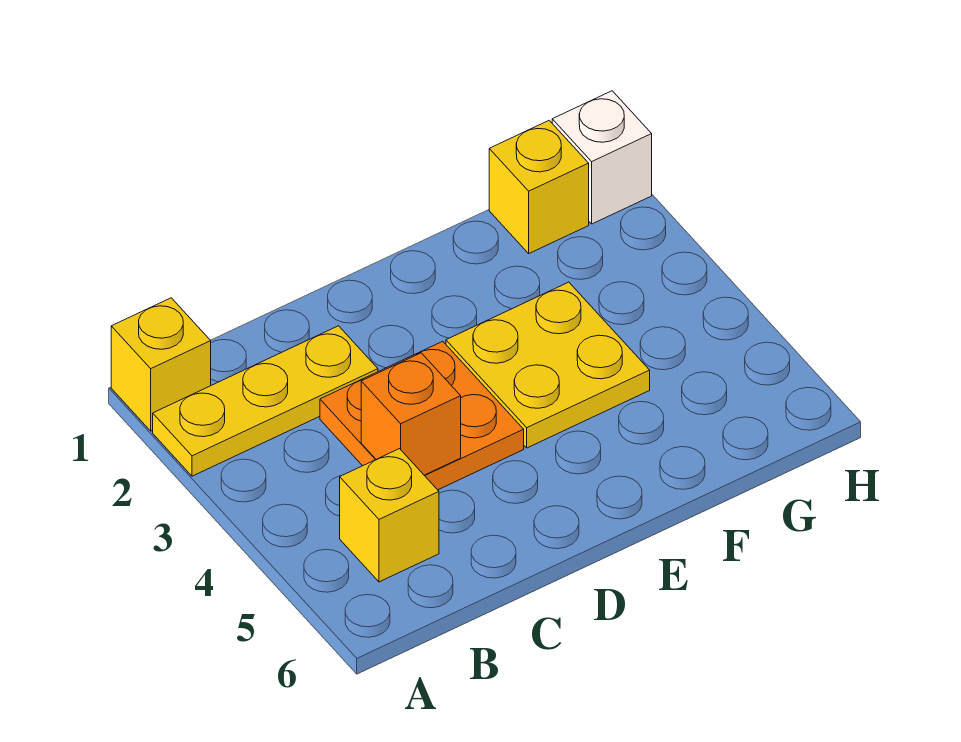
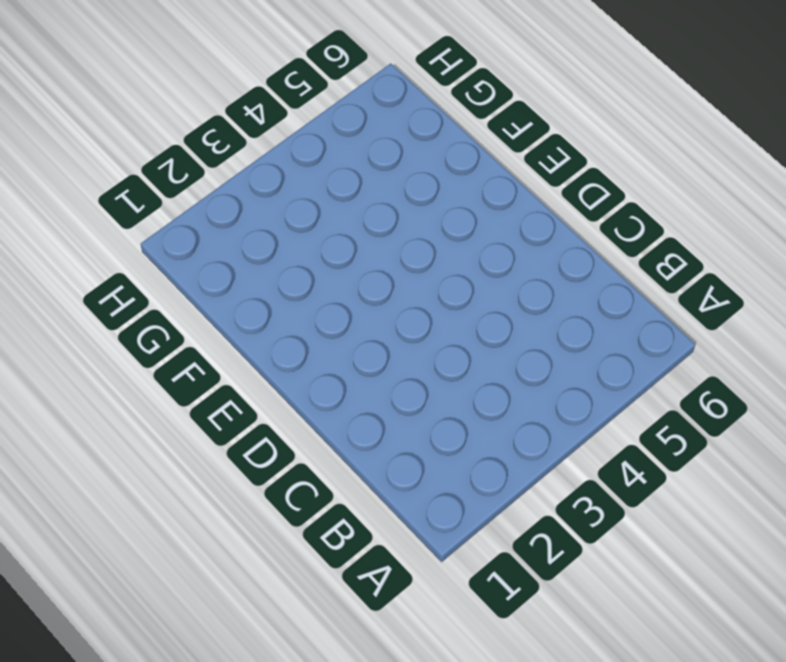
none -> yellow brick A1 level 1
none -> yellow plate A2:C2 level 1

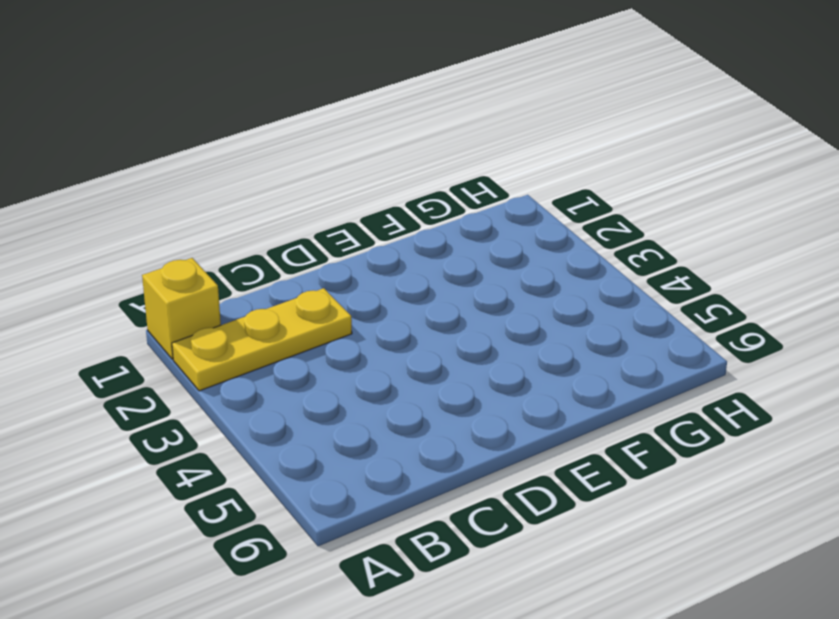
none -> yellow brick B5 level 1
none -> orange plate C3:D4 level 1

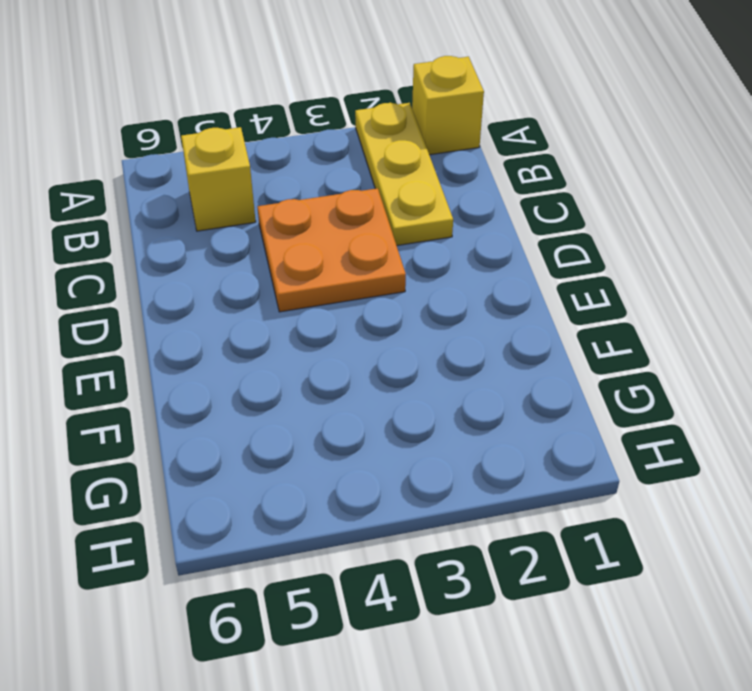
none -> yellow plate E3:F4 level 1
none -> yellow brick G1 level 1

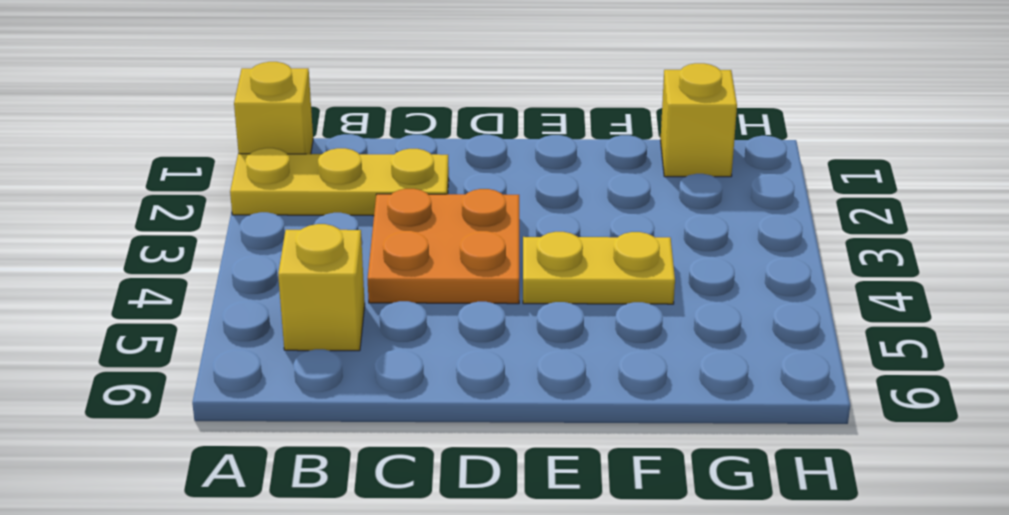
yellow plate E4:F4 level 1 -> yellow plate E3:F4 level 1
none -> white brick H1 level 1
none -> orange brick C4 level 2

